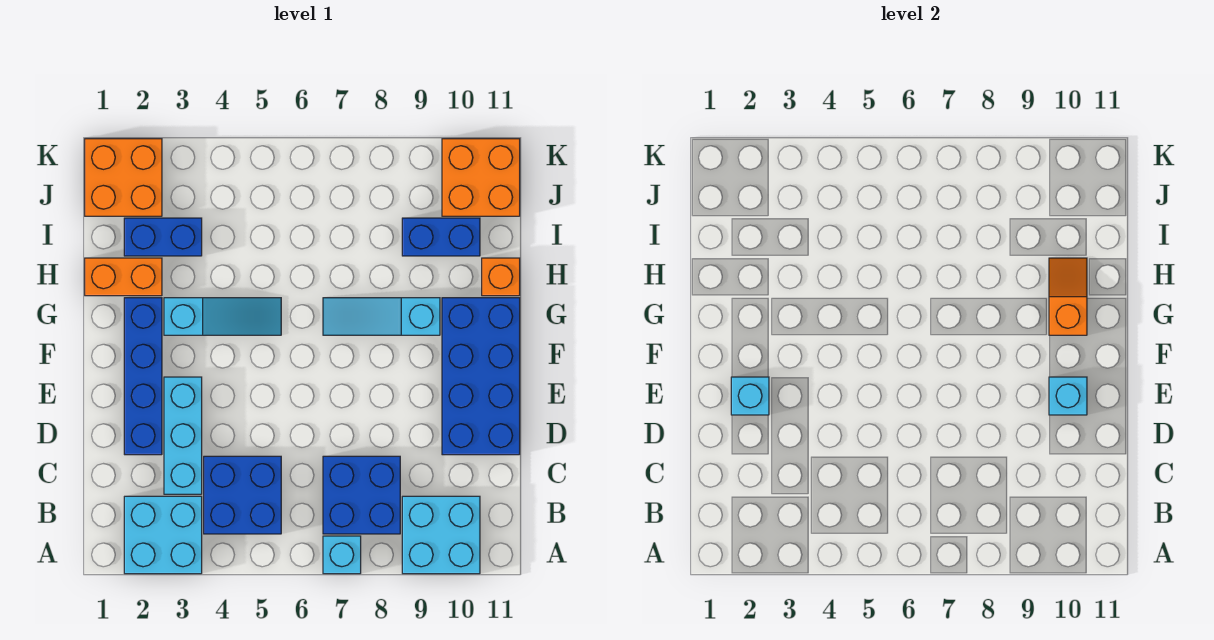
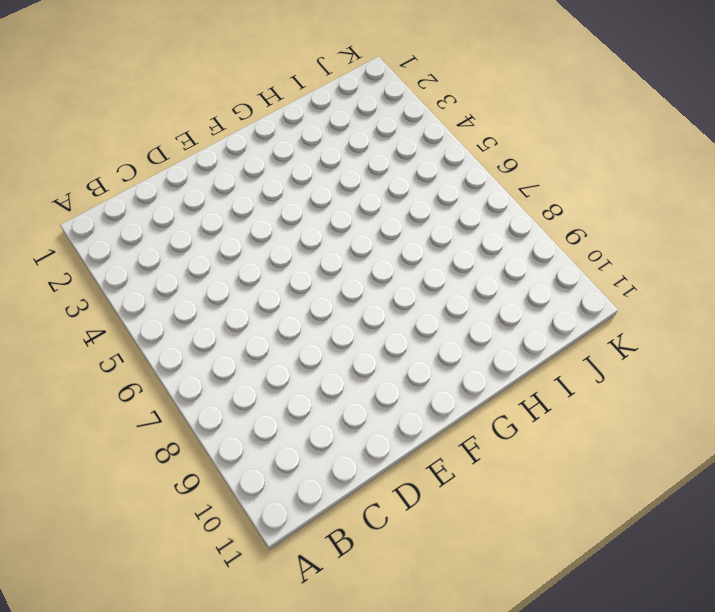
none -> cyan brick A2:B3 level 1
none -> cyan brick A7 level 1
none -> cyan brick A9:B10 level 1

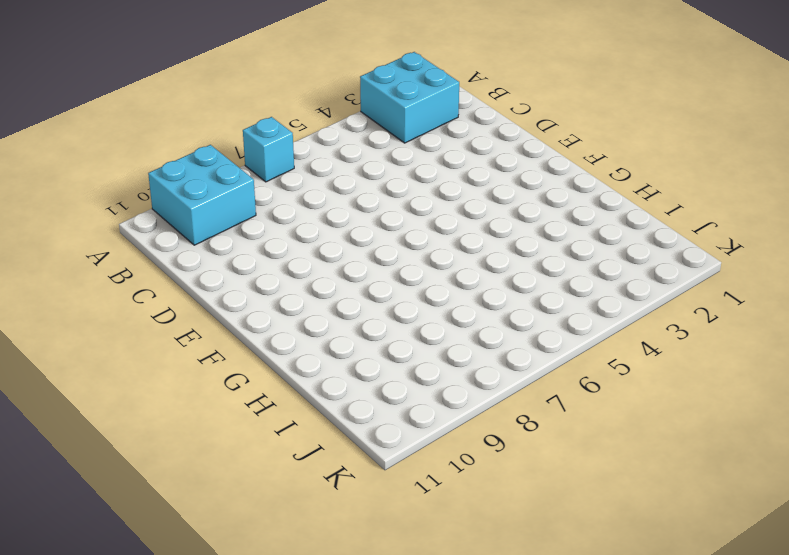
none -> blue brick B4:C5 level 1
none -> blue brick B7:C8 level 1
none -> cyan brick C3:E3 level 1

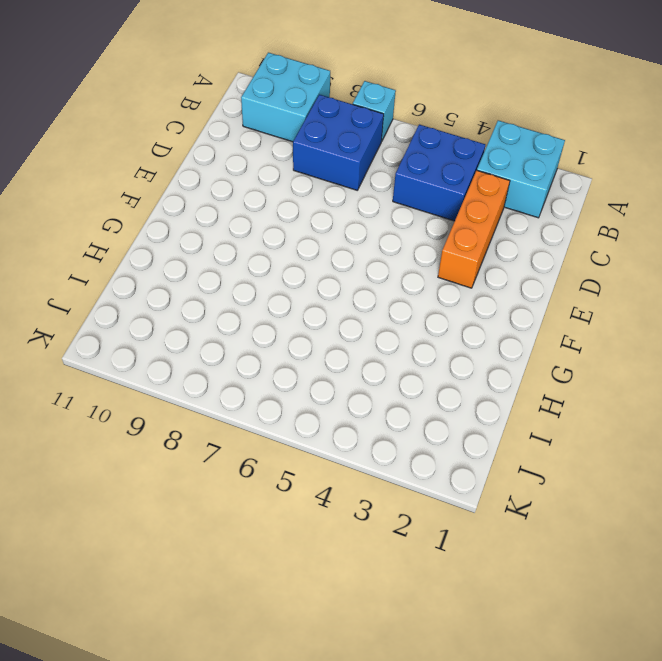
orange brick C3:E3 level 1 -> cyan brick C3:E3 level 1
none -> blue brick D2:G2 level 1
none -> blue brick D10:G11 level 1
none -> cyan slope G3:G5 level 1 top 3

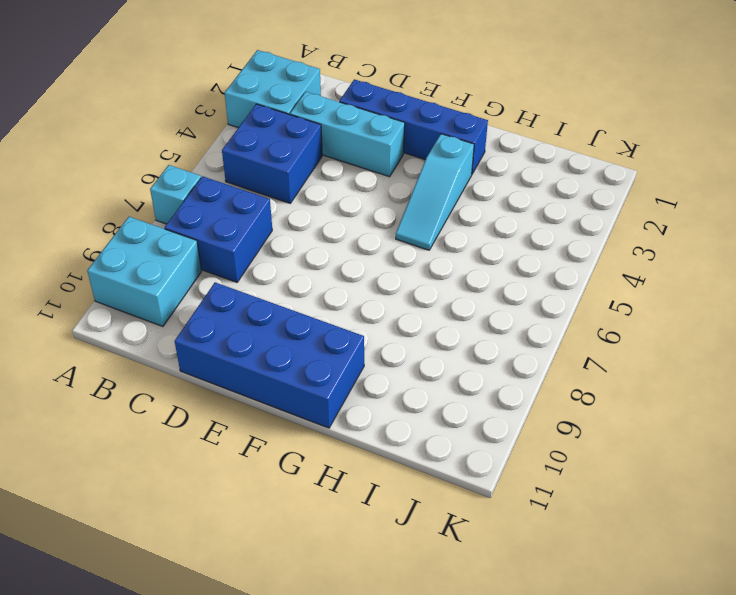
none -> cyan slope G7:G9 level 1 top 9
none -> orange brick H1:H2 level 1
none -> orange brick H11 level 1

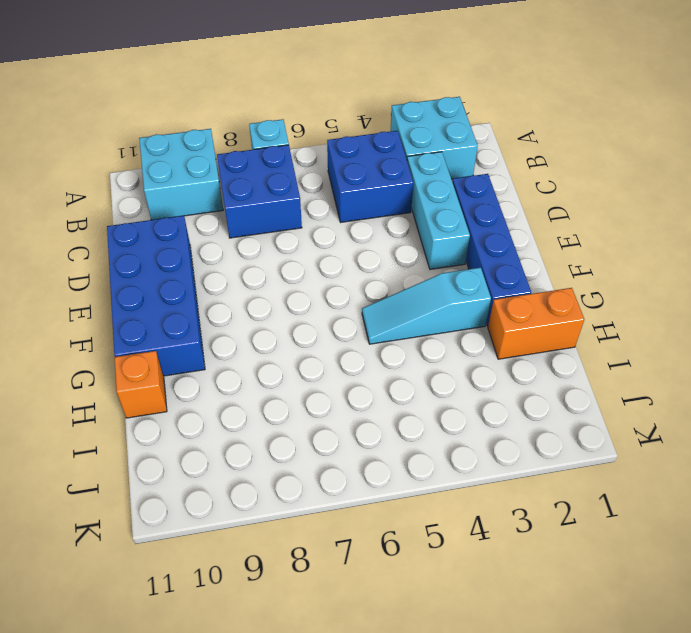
none -> cyan slope G7:G9 level 1 top 9
none -> blue brick I2:I3 level 1
none -> blue brick I9:I10 level 1

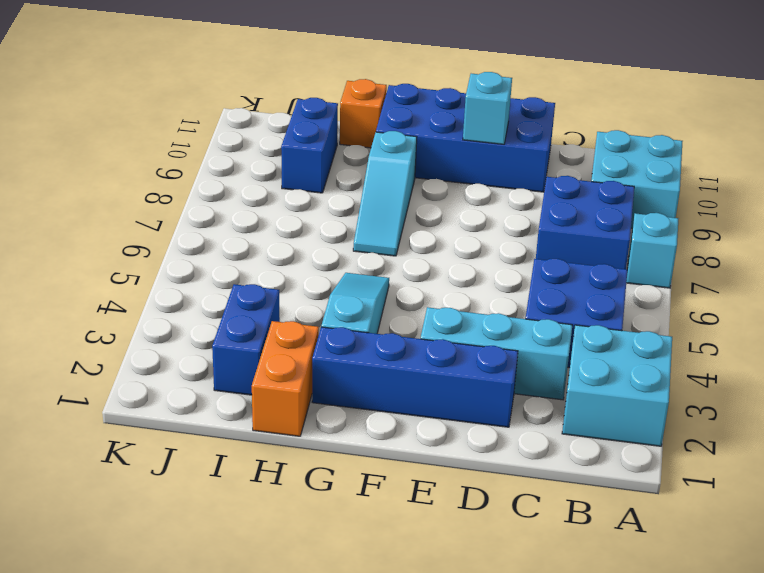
none -> orange brick J1:K2 level 1
none -> orange brick J10:K11 level 1
none -> cyan brick E2 level 2

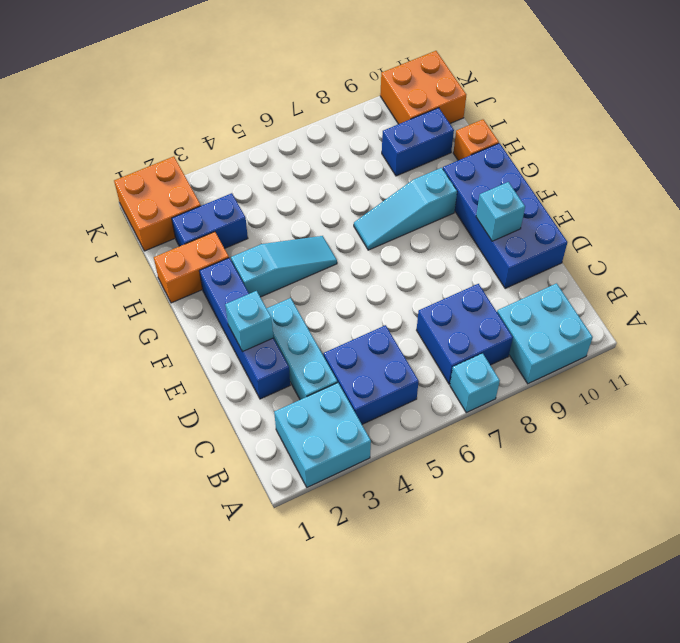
none -> orange slope G10:H10 level 2 top G

